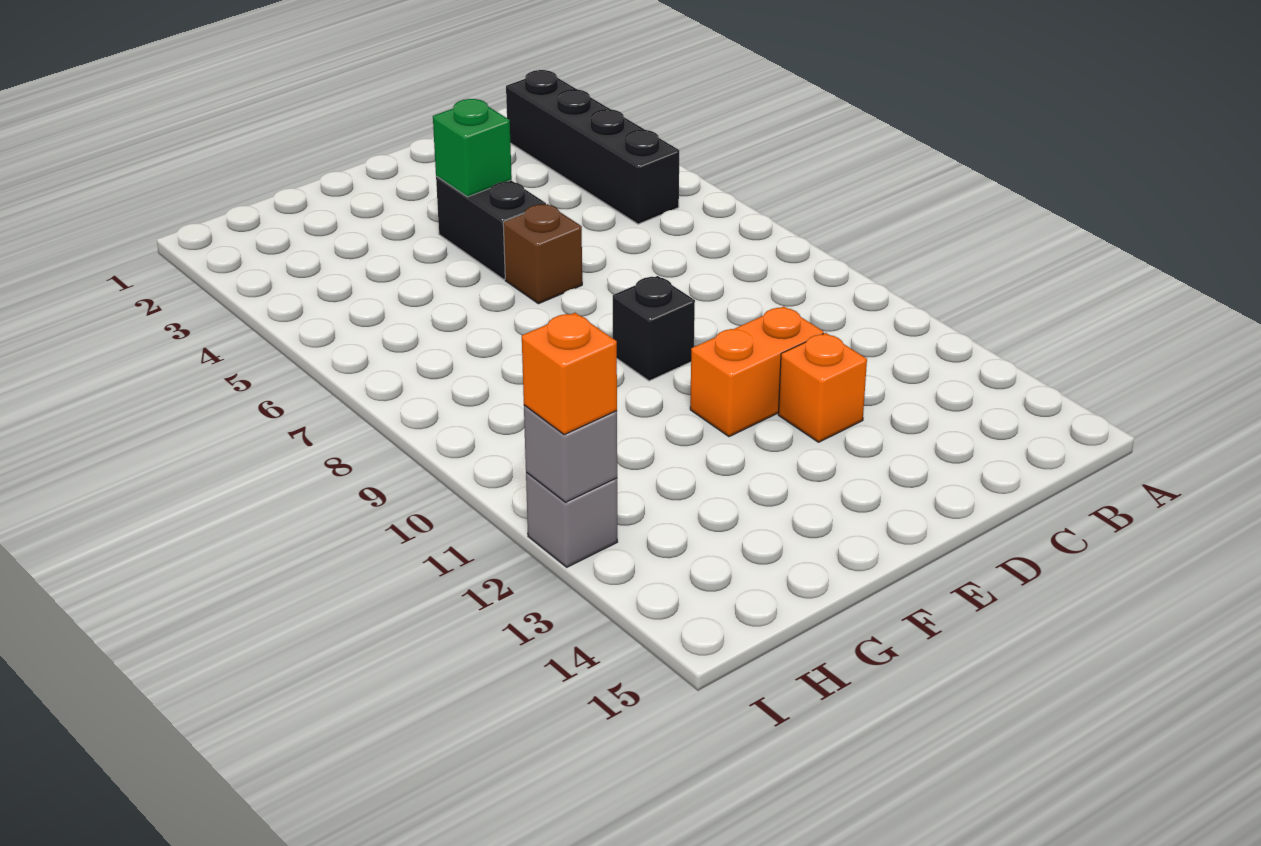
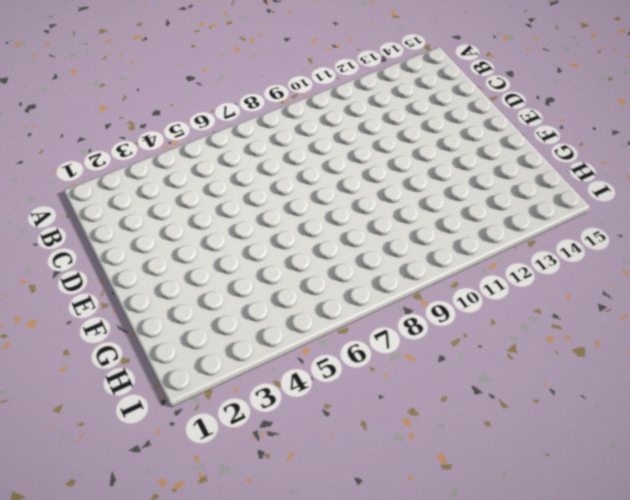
none -> black brick B2:B5 level 1
none -> orange brick D11:E11 level 1

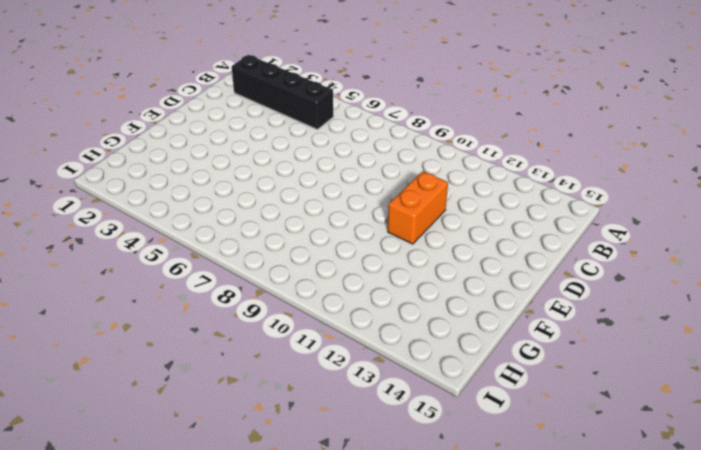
none -> orange brick D12 level 1
none -> black brick E4:E5 level 1

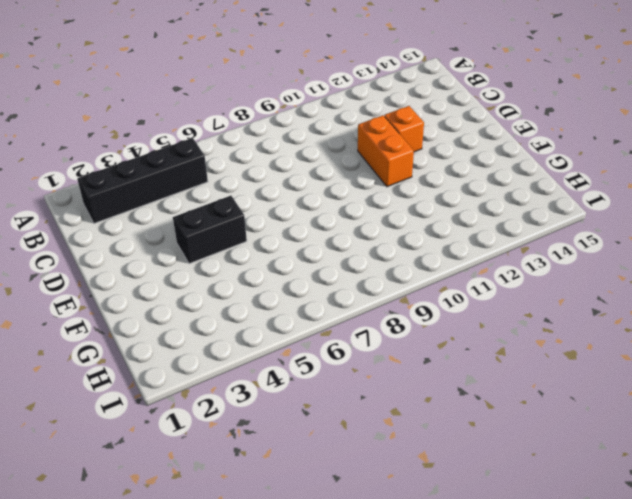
none -> brown brick E6 level 1
none -> black brick E9 level 1

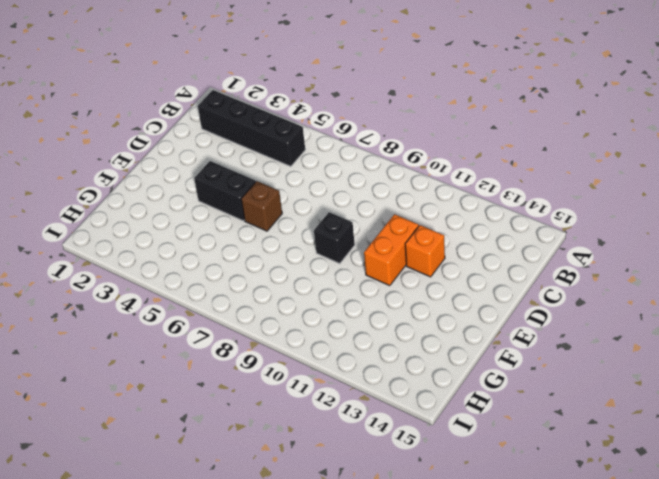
none -> grey brick I12 level 1
none -> green brick E4 level 2

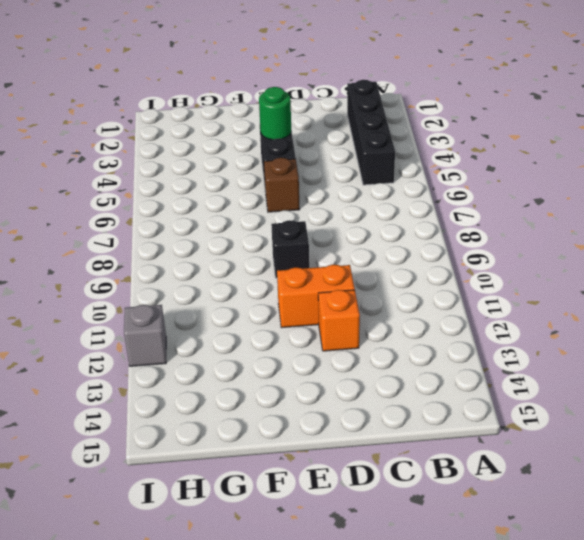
green round brick E4 level 2 -> green brick E4 level 2
none -> grey brick I12 level 2
none -> orange brick I12 level 3

